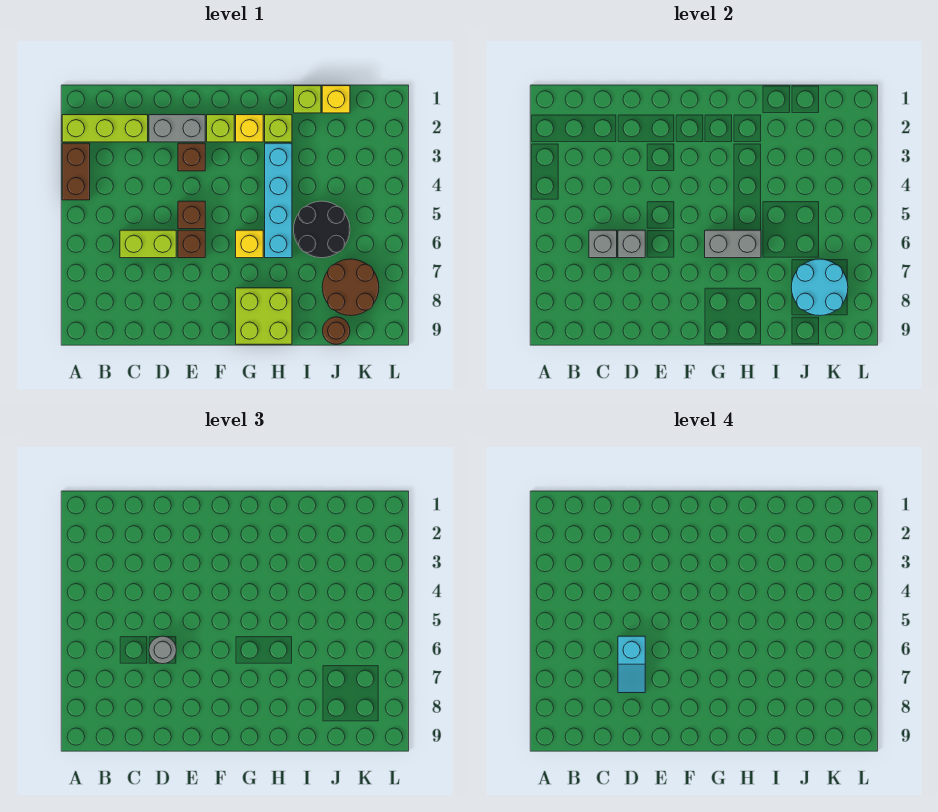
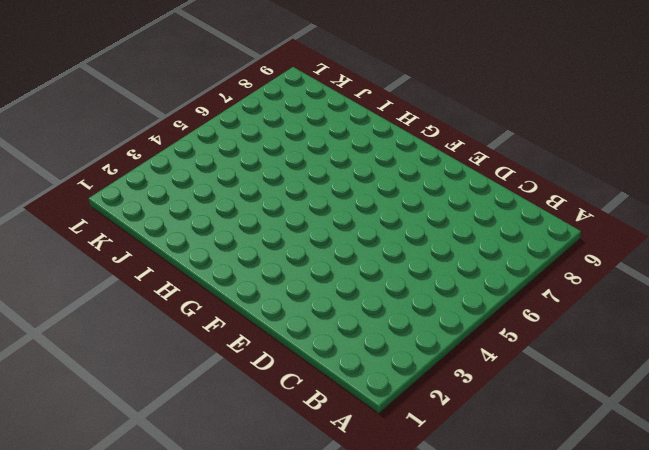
none -> lime brick A2:C2 level 1
none -> brown brick A3:A4 level 1
none -> lime brick C6:D6 level 1

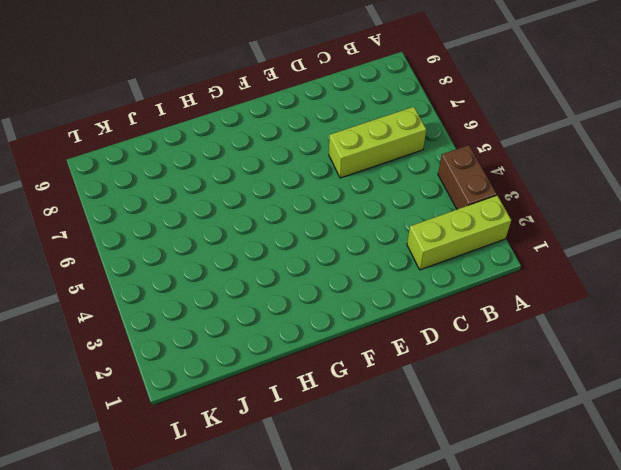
lime brick B6:D6 level 1 -> lime brick C6:D6 level 1
none -> grey brick D2:E2 level 1
none -> brown brick E3 level 1
none -> brown brick E5 level 1

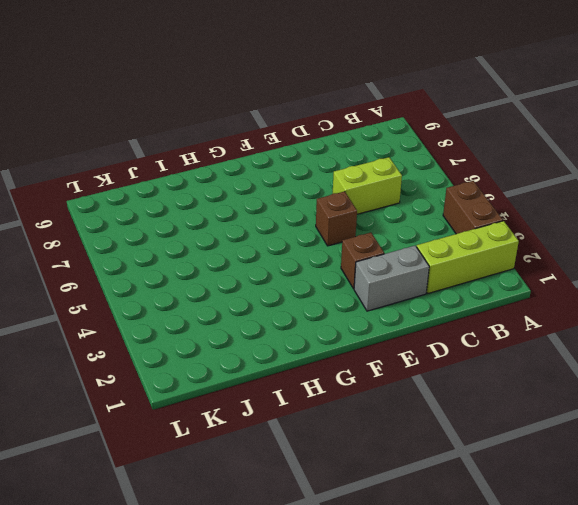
none -> brown brick E6 level 1
none -> lime brick F2 level 1
none -> yellow brick G2 level 1

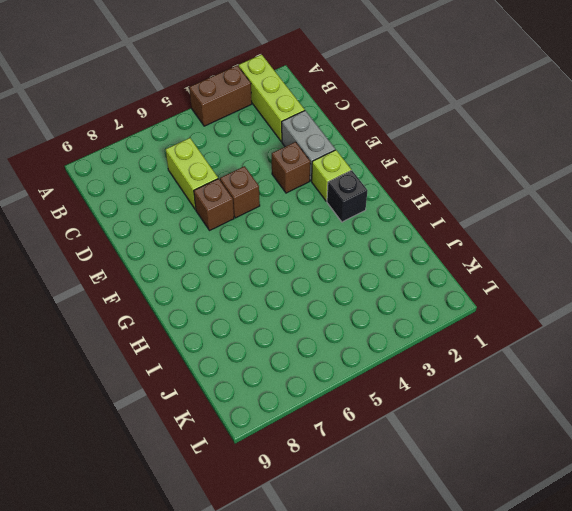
black brick G2 level 1 -> yellow brick G2 level 1
none -> yellow brick G6 level 1
none -> lime brick G8:H9 level 1
none -> lime brick H2 level 1

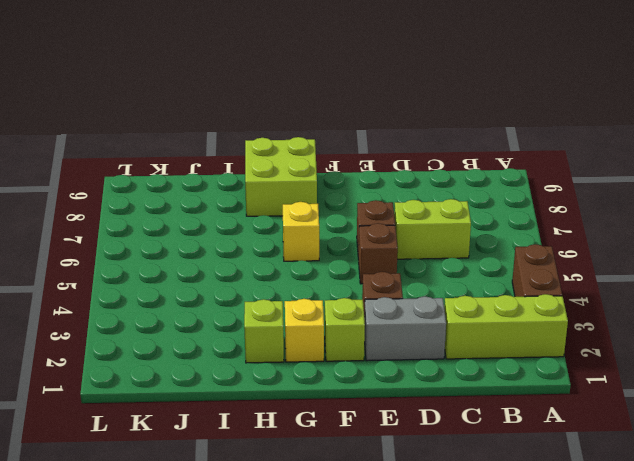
none -> cyan brick H3:H6 level 1
none -> lime brick I1 level 1
none -> black round brick I5:J6 level 1

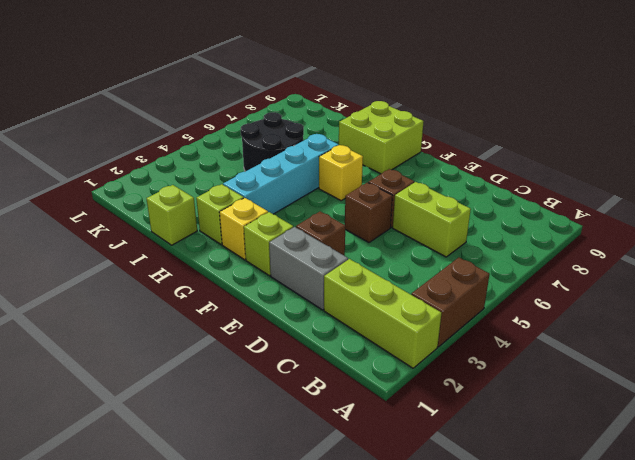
none -> yellow brick J1 level 1
none -> brown round brick J7:K8 level 1
none -> brown round brick J9 level 1

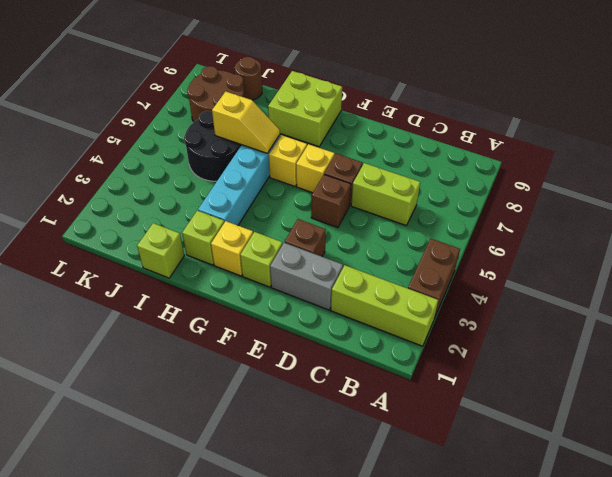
yellow brick F6 level 1 -> yellow brick J1 level 1
yellow slope H6:I6 level 2 top I -> grey brick G6:H6 level 2
none -> grey brick C6 level 2
none -> grey brick D6 level 2
none -> cyan round brick J7:K8 level 2

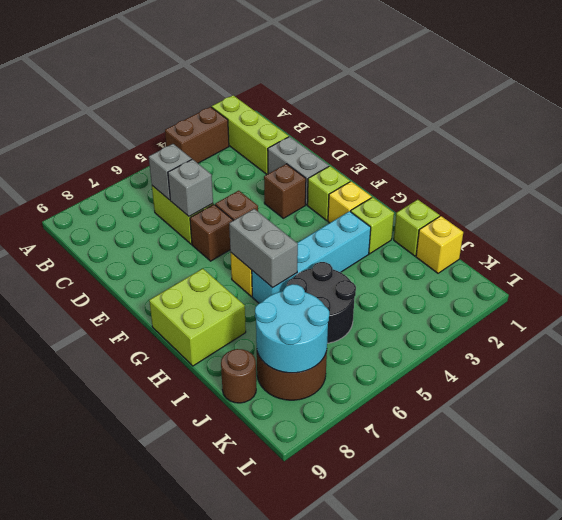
none -> grey round brick D6 level 3
none -> cyan slope D6:D7 level 4 top 6

